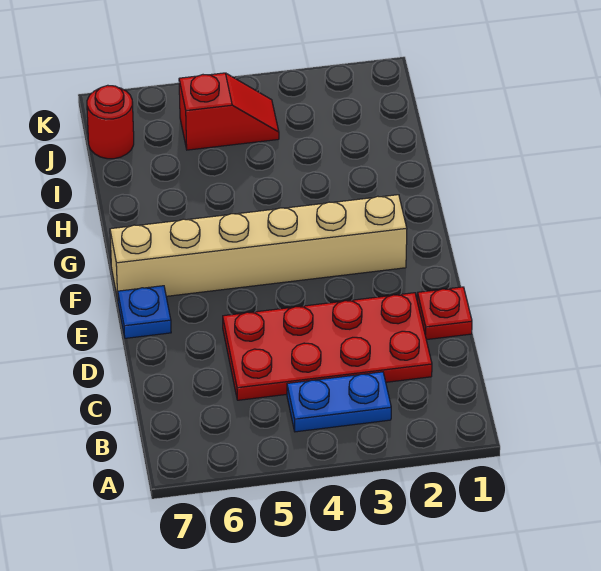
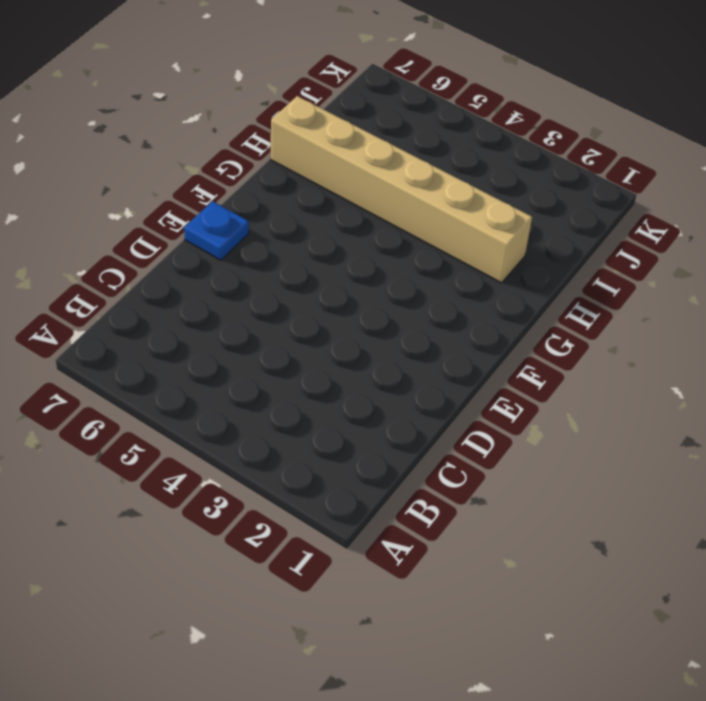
tan brick H2:H7 level 1 -> tan brick F2:F7 level 1
none -> blue plate B3:B4 level 1
none -> red plate C2:D5 level 1

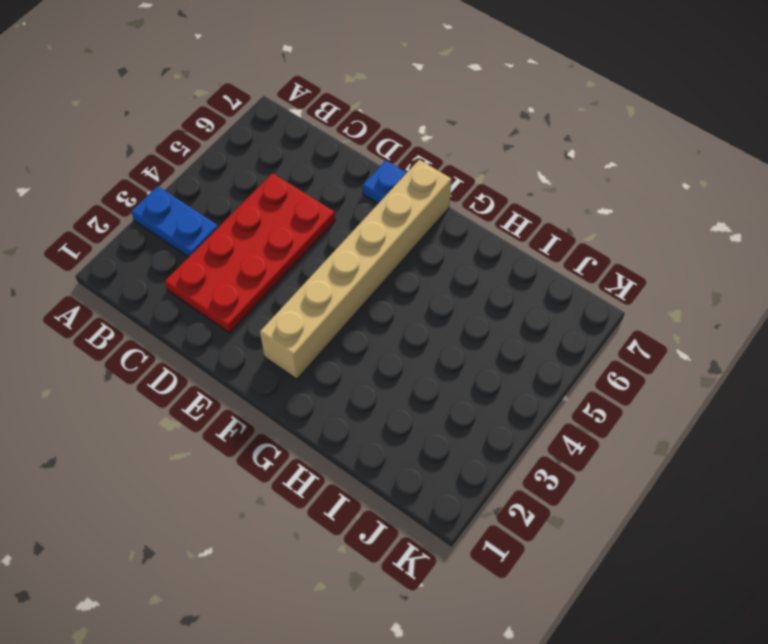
blue plate A3:B3 level 1 -> blue plate B3:B4 level 1
none -> red plate D1 level 1
none -> red slope J4:J5 level 1 top 5

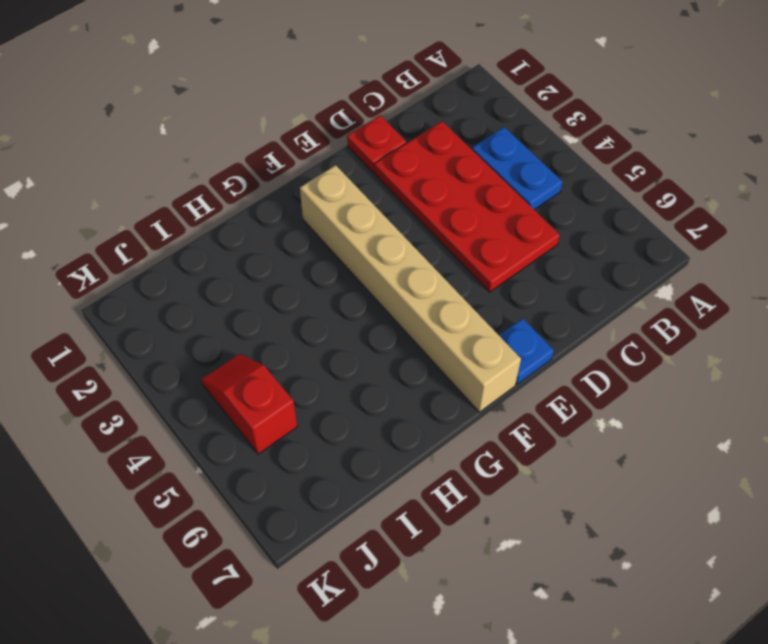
none -> red round brick J7 level 1

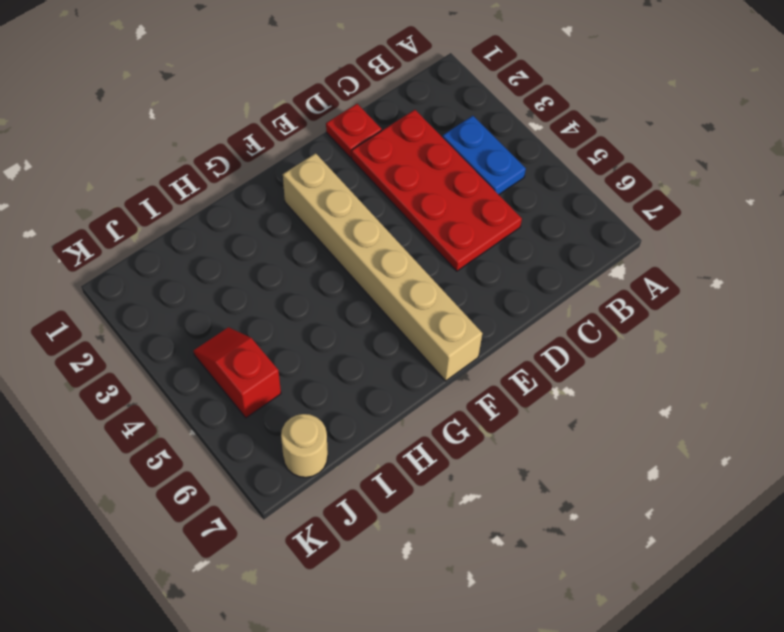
tan round brick J7 level 1 -> red round brick J7 level 1
none -> blue plate E7 level 1

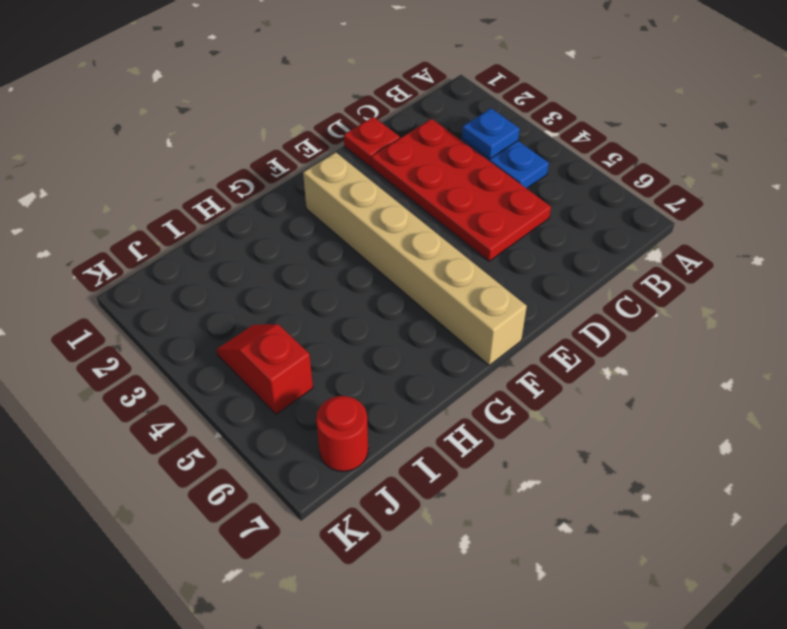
blue plate B3 level 2 -> blue plate E7 level 1

